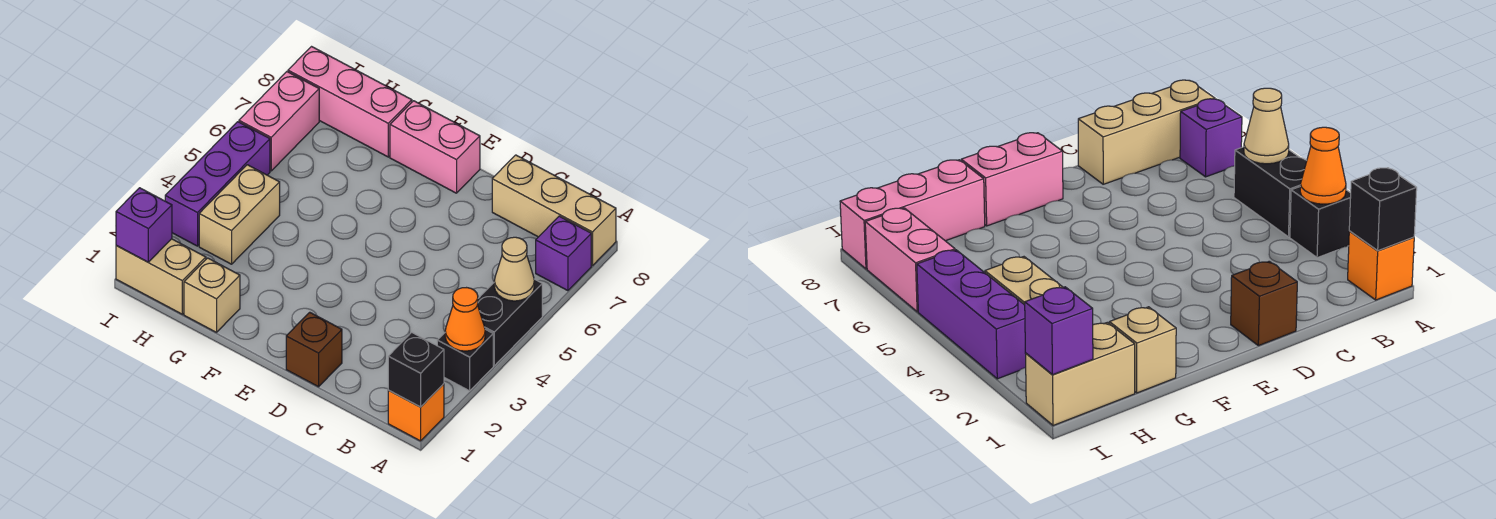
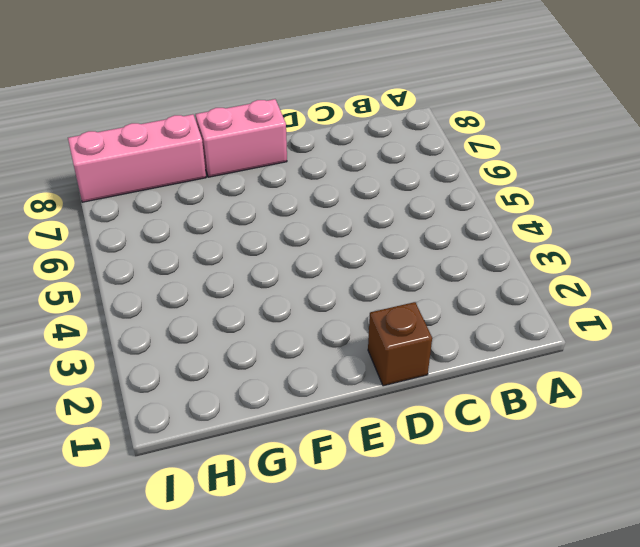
none -> orange brick A1 level 1
none -> black brick A3 level 1
none -> black brick A4:A5 level 1

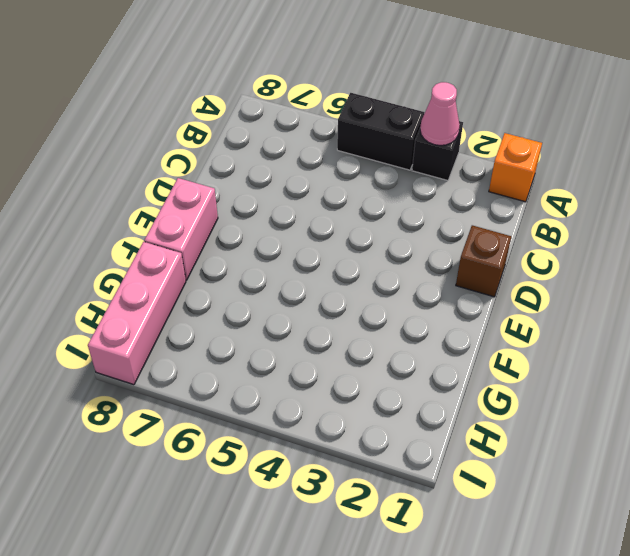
pink cone A3 level 2 -> orange cone A3 level 2
none -> purple brick A7 level 1
none -> tan brick A8:C8 level 1
none -> tan brick G1 level 1

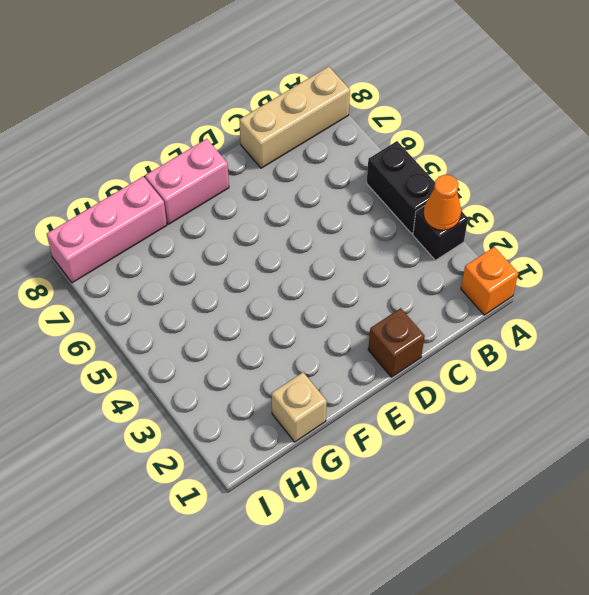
none -> purple brick A7 level 1
none -> tan brick H1:I1 level 1
none -> tan brick H3:H4 level 1

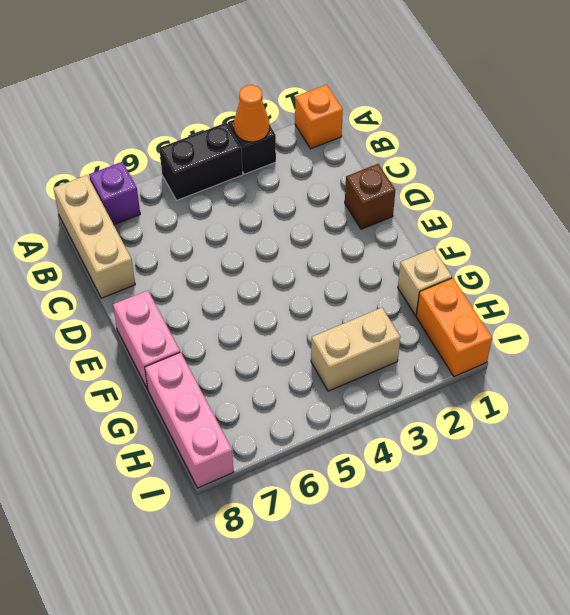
orange brick H1:I1 level 1 -> tan brick H1:I1 level 1
none -> purple brick I3:I5 level 1
none -> pink brick I6:I7 level 1
none -> black brick A1 level 2

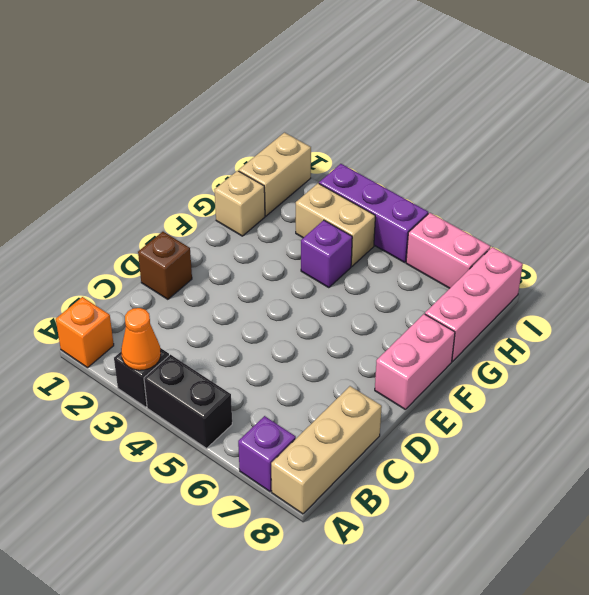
purple brick G4 level 1 -> purple brick I1 level 2
none -> black brick A1 level 2
none -> tan cone A5 level 2

